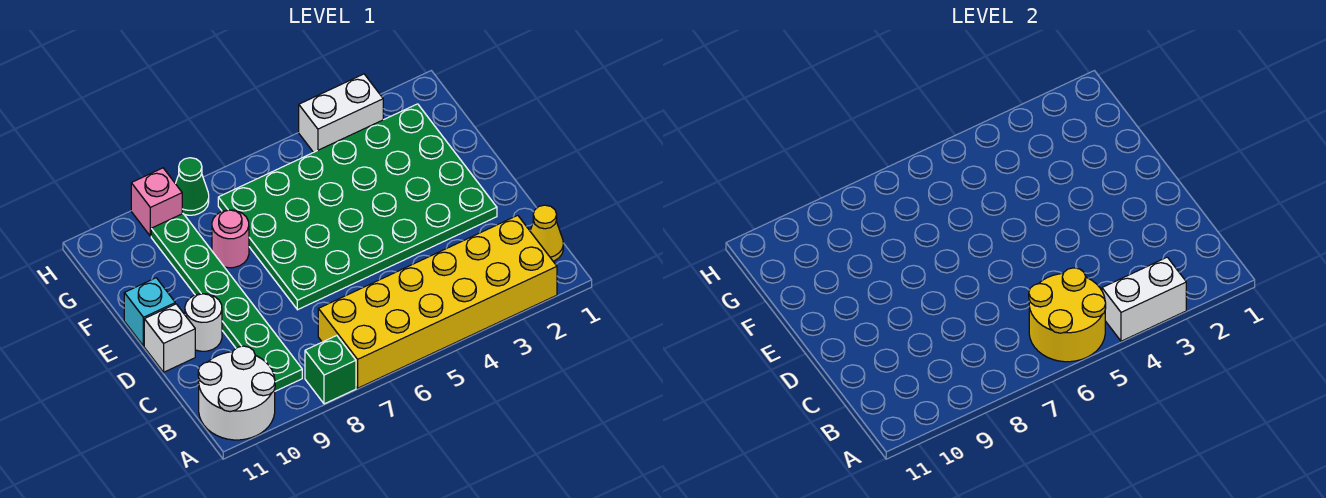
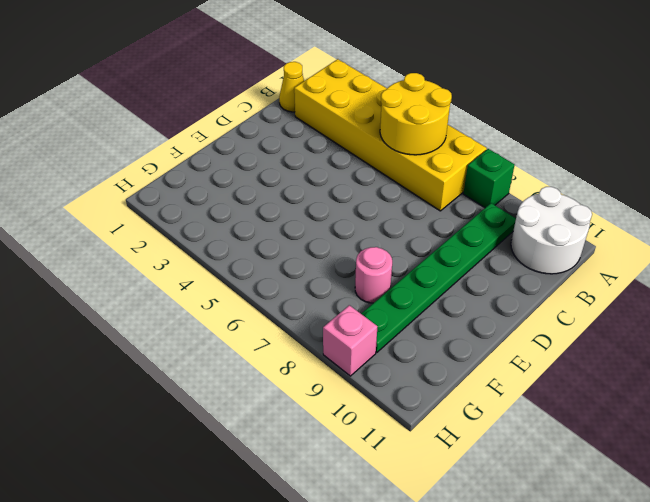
none -> green plate D2:G7 level 1
none -> white round brick D10 level 1
none -> white brick D11 level 1

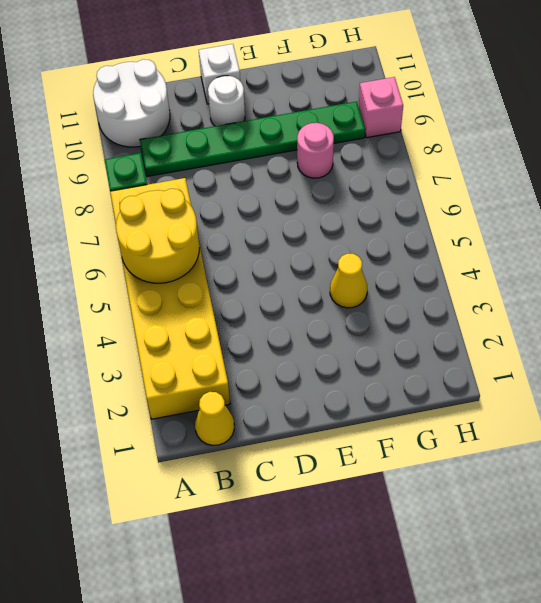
yellow cone F4 level 1 -> green plate D2:G7 level 1
none -> cyan brick E11 level 1
none -> white brick H3:H4 level 1
none -> green cone H8 level 1

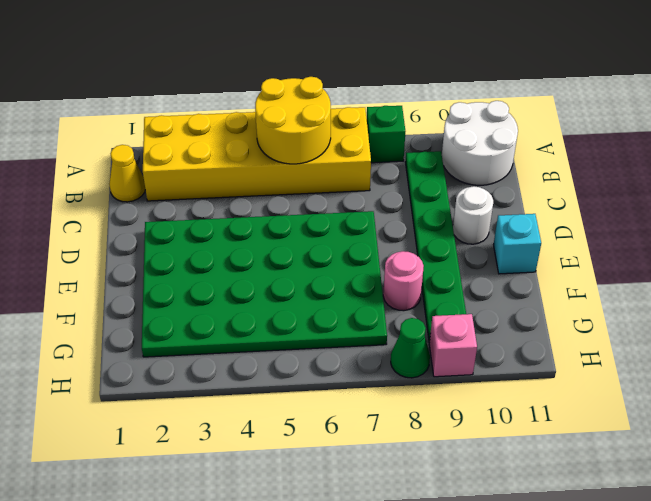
none -> white brick D11 level 1
none -> white brick H3:H4 level 1
none -> white brick A3:A4 level 2

